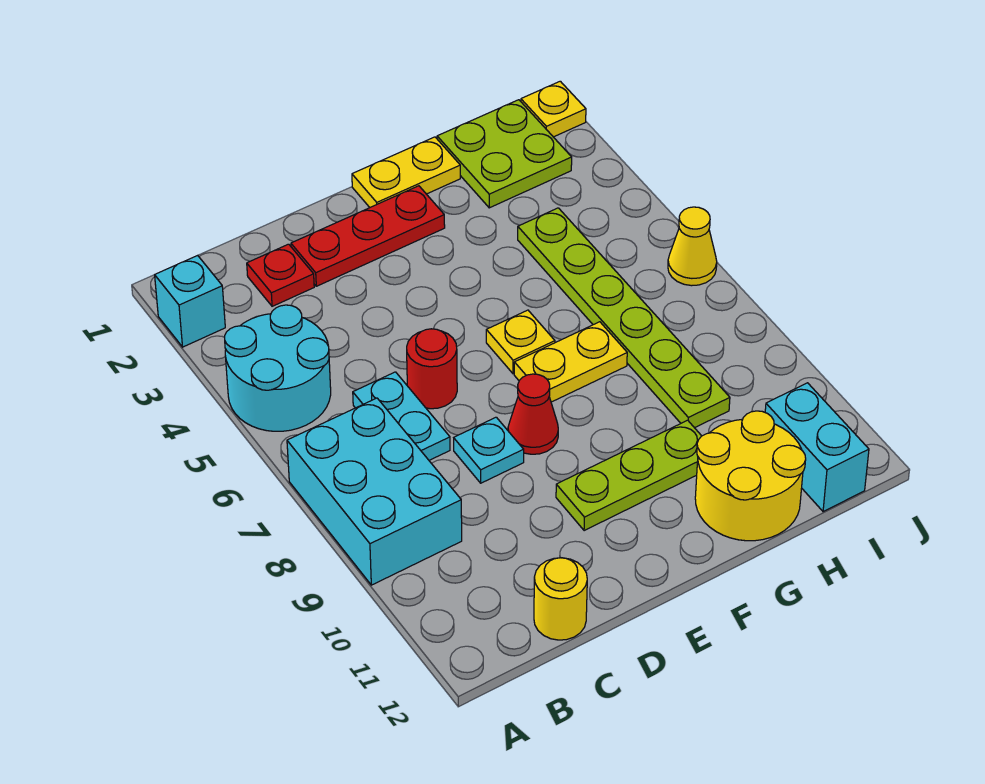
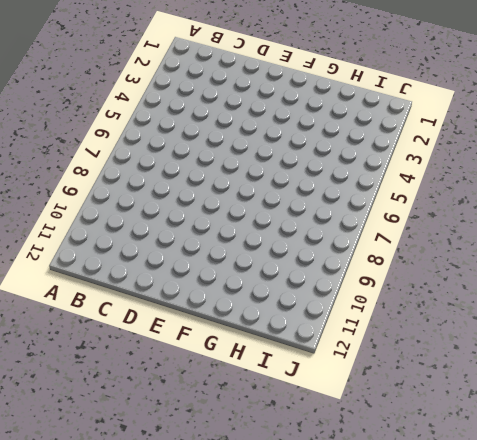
none -> cyan brick A2 level 1
none -> cyan round brick A4:B5 level 1
none -> cyan brick A7:B9 level 1

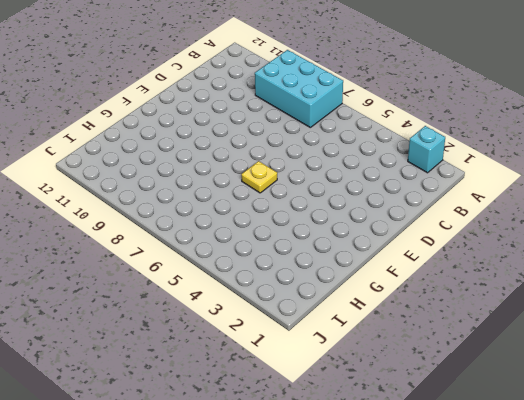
none -> cyan round brick A4:B5 level 1
none -> red plate C2 level 1
none -> cyan plate C6:C7 level 1

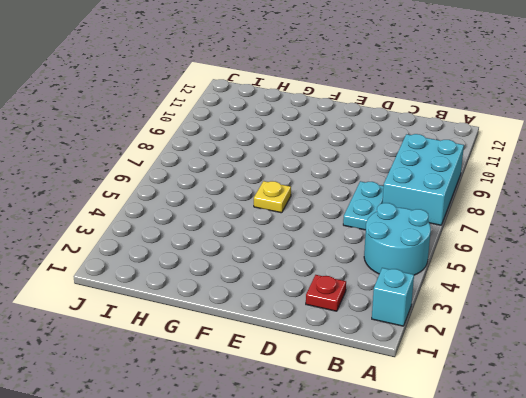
none -> yellow round brick C12 level 1
none -> red plate D2:F2 level 1
none -> red round brick D6 level 1

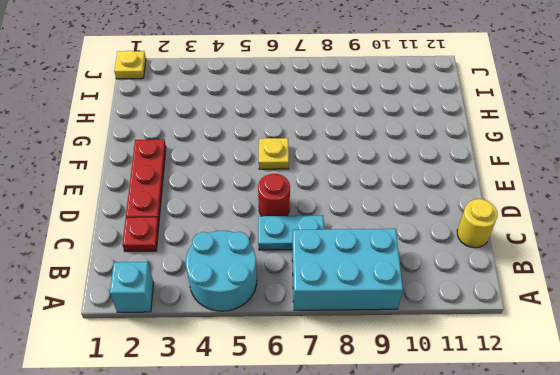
none -> cyan plate D8 level 1
none -> red cone E8 level 1
none -> lime plate E10:G10 level 1

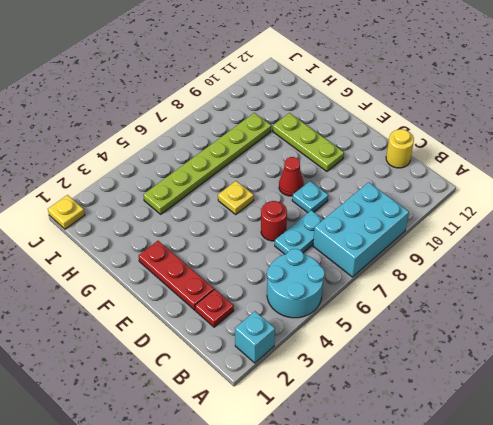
none -> yellow plate F1:G1 level 1
none -> yellow plate F7:G7 level 1
none -> yellow round brick G11:H12 level 1

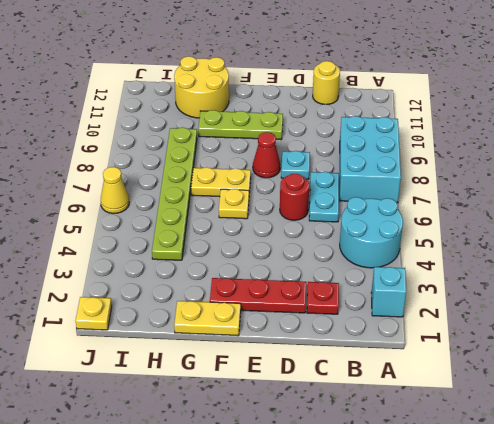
none -> lime plate H1:I2 level 1
none -> cyan brick I11:I12 level 1

